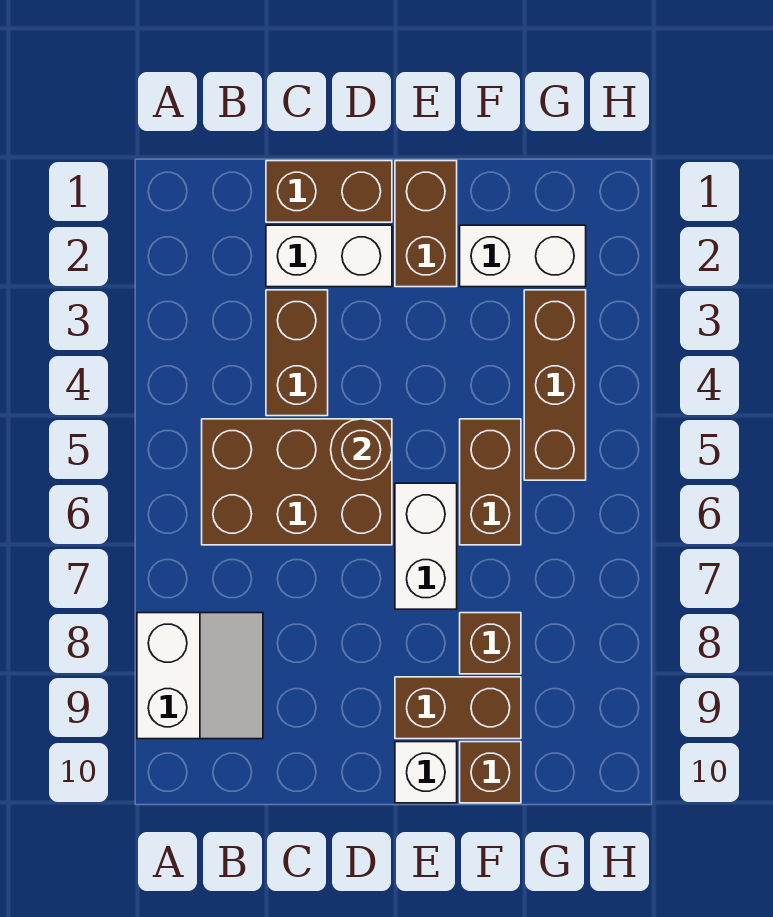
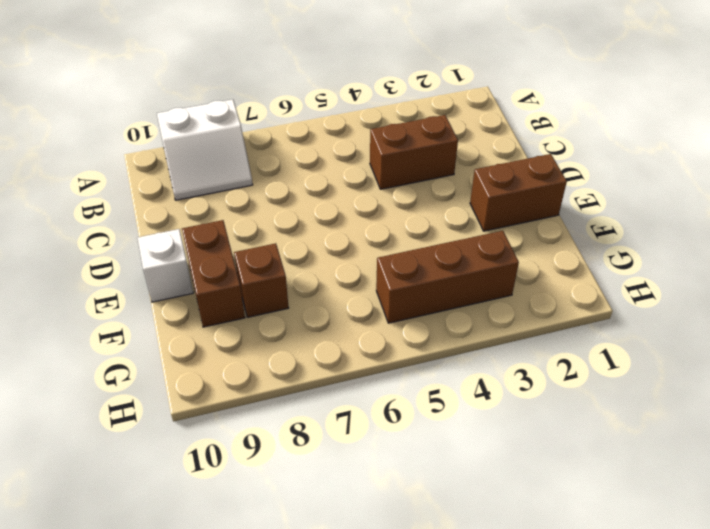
none -> brown brick B5:D6 level 1
none -> brown brick C1:D1 level 1
none -> white brick C2:D2 level 1

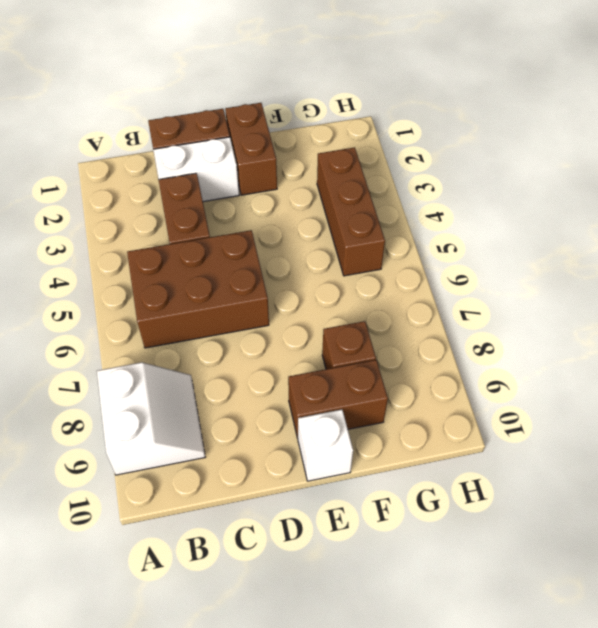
none -> white brick E6:E7 level 1
none -> white brick F2:G2 level 1
none -> brown brick F5:F6 level 1

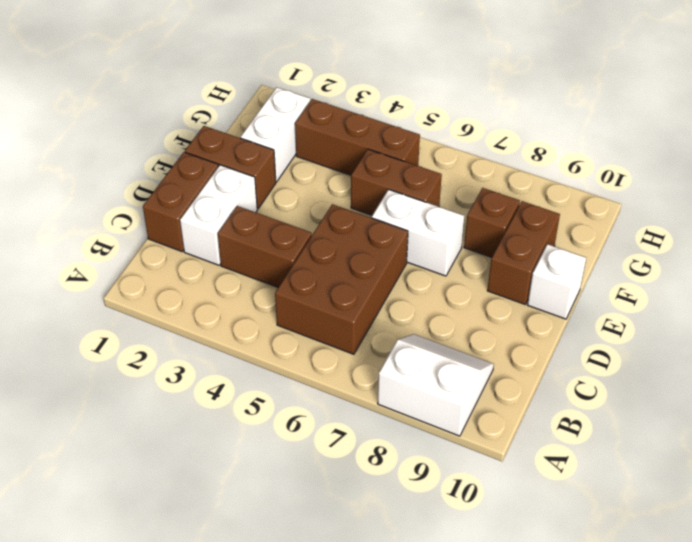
none -> brown brick F10 level 1
none -> brown round brick D5 level 2

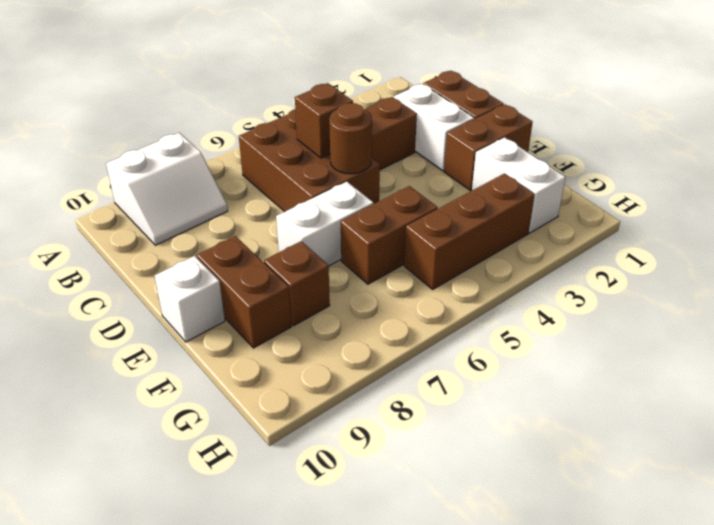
brown brick C5 level 2 -> brown brick F10 level 1

